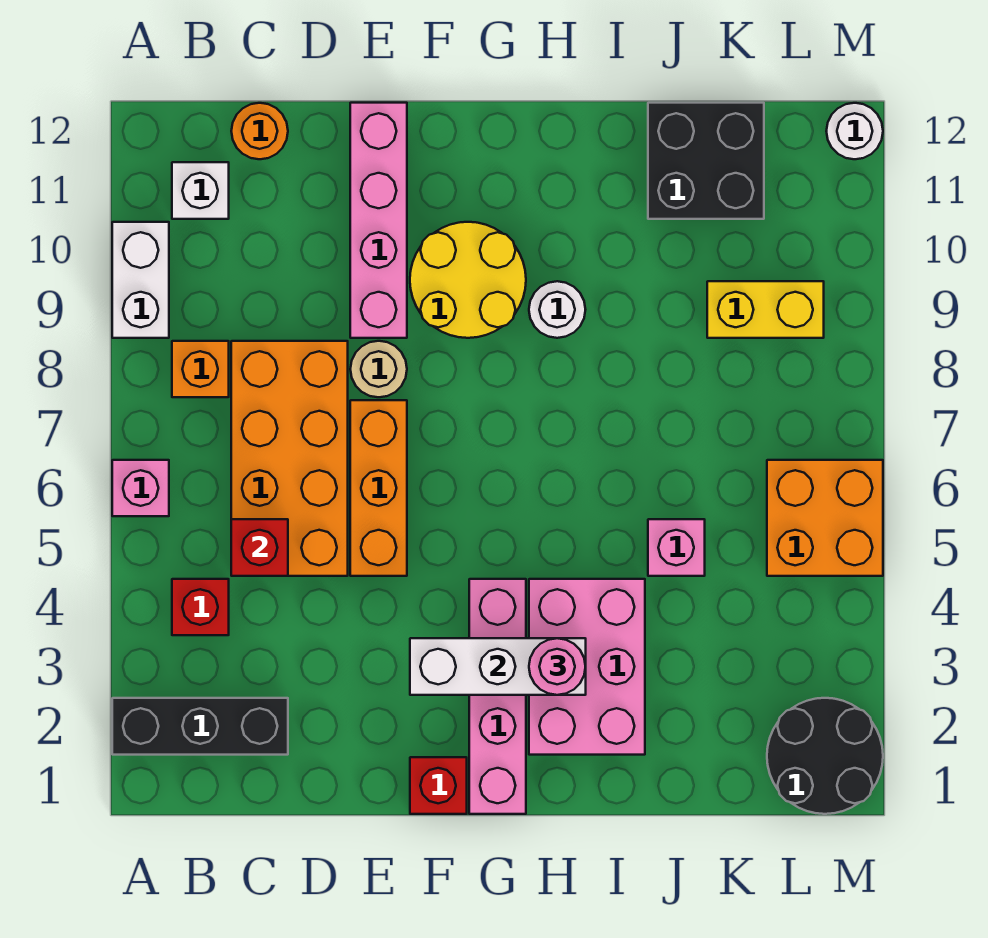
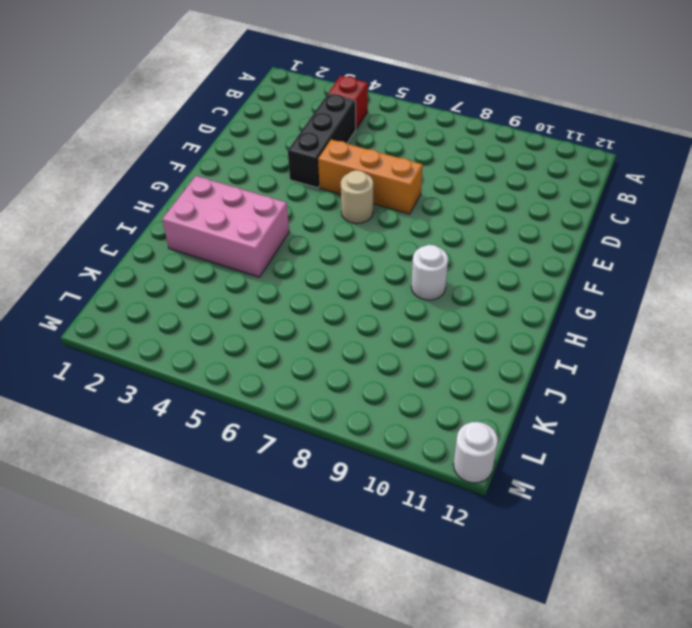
black brick C4:E4 level 1 -> black brick A2:C2 level 1
tan round brick F6 level 1 -> tan round brick E8 level 1
none -> pink brick A6 level 1
none -> white brick A9:A10 level 1
none -> orange brick B8 level 1

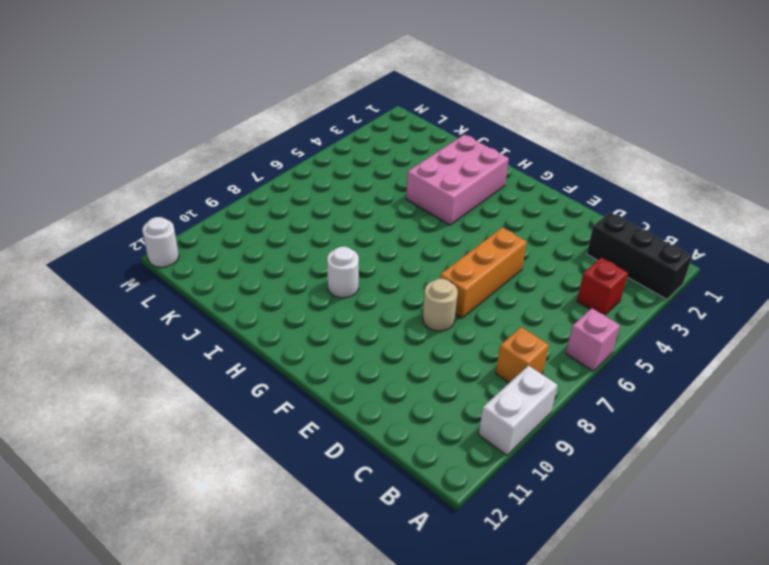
none -> white brick B11 level 1
none -> orange brick C5:D8 level 1
none -> orange round brick C12 level 1

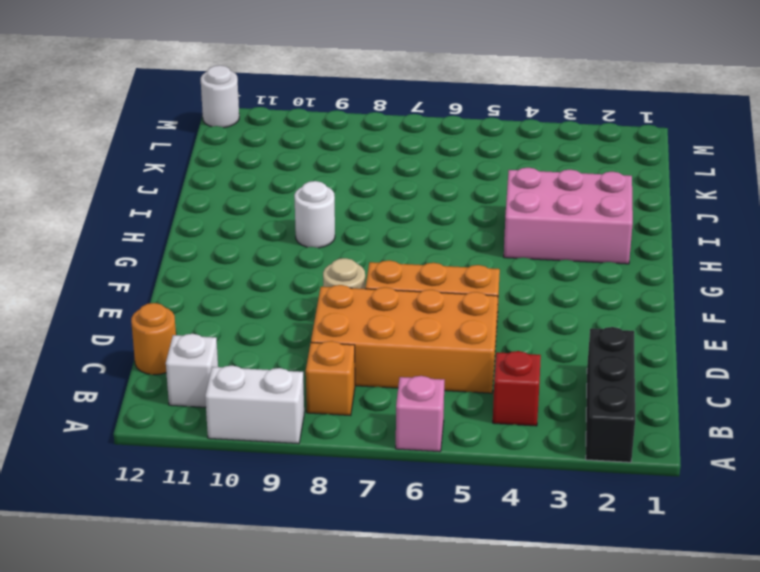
none -> pink brick E9:E12 level 1
none -> red brick F1 level 1
none -> yellow round brick F9:G10 level 1

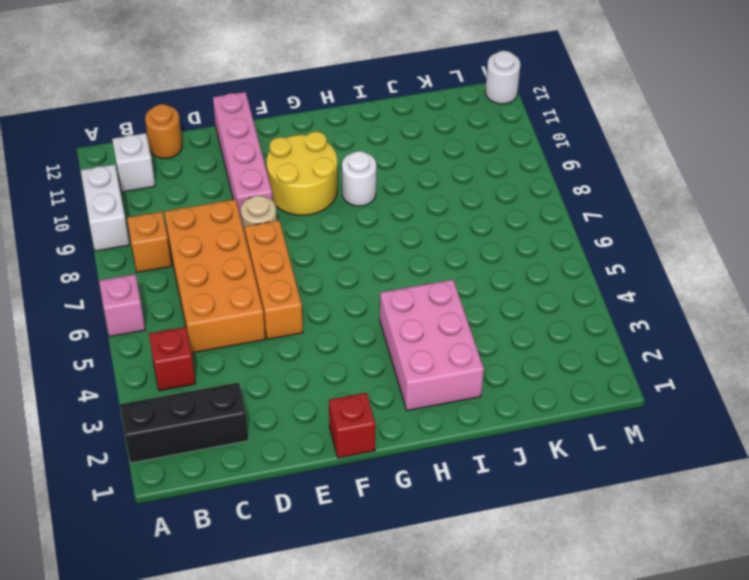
none -> pink brick G1:G4 level 1
none -> pink brick J5 level 1
none -> black brick J11:K12 level 1

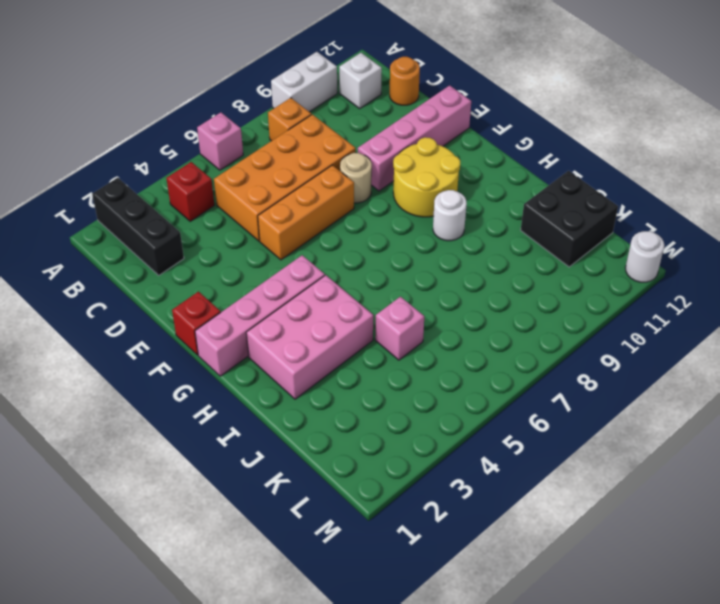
none -> yellow brick K9:L9 level 1
none -> black round brick L1:M2 level 1
none -> orange brick L5:M6 level 1

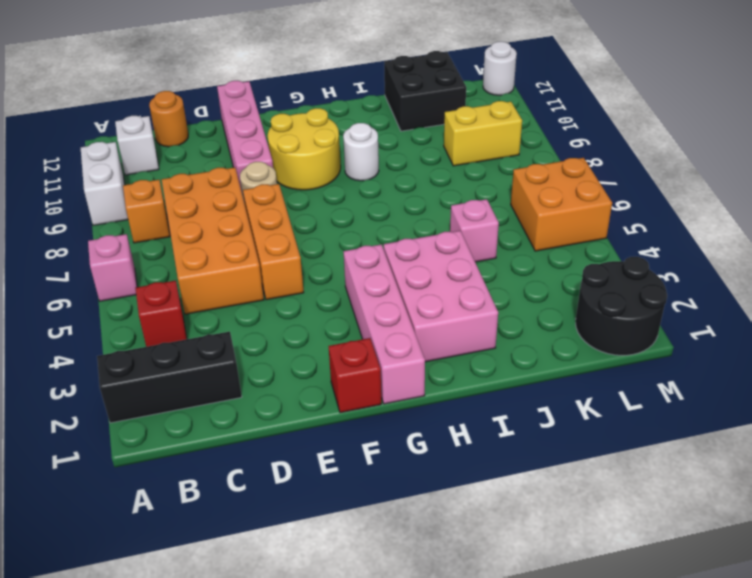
none -> red brick C5 level 2
none -> white brick F3:H3 level 2
none -> pink round brick H3 level 3

